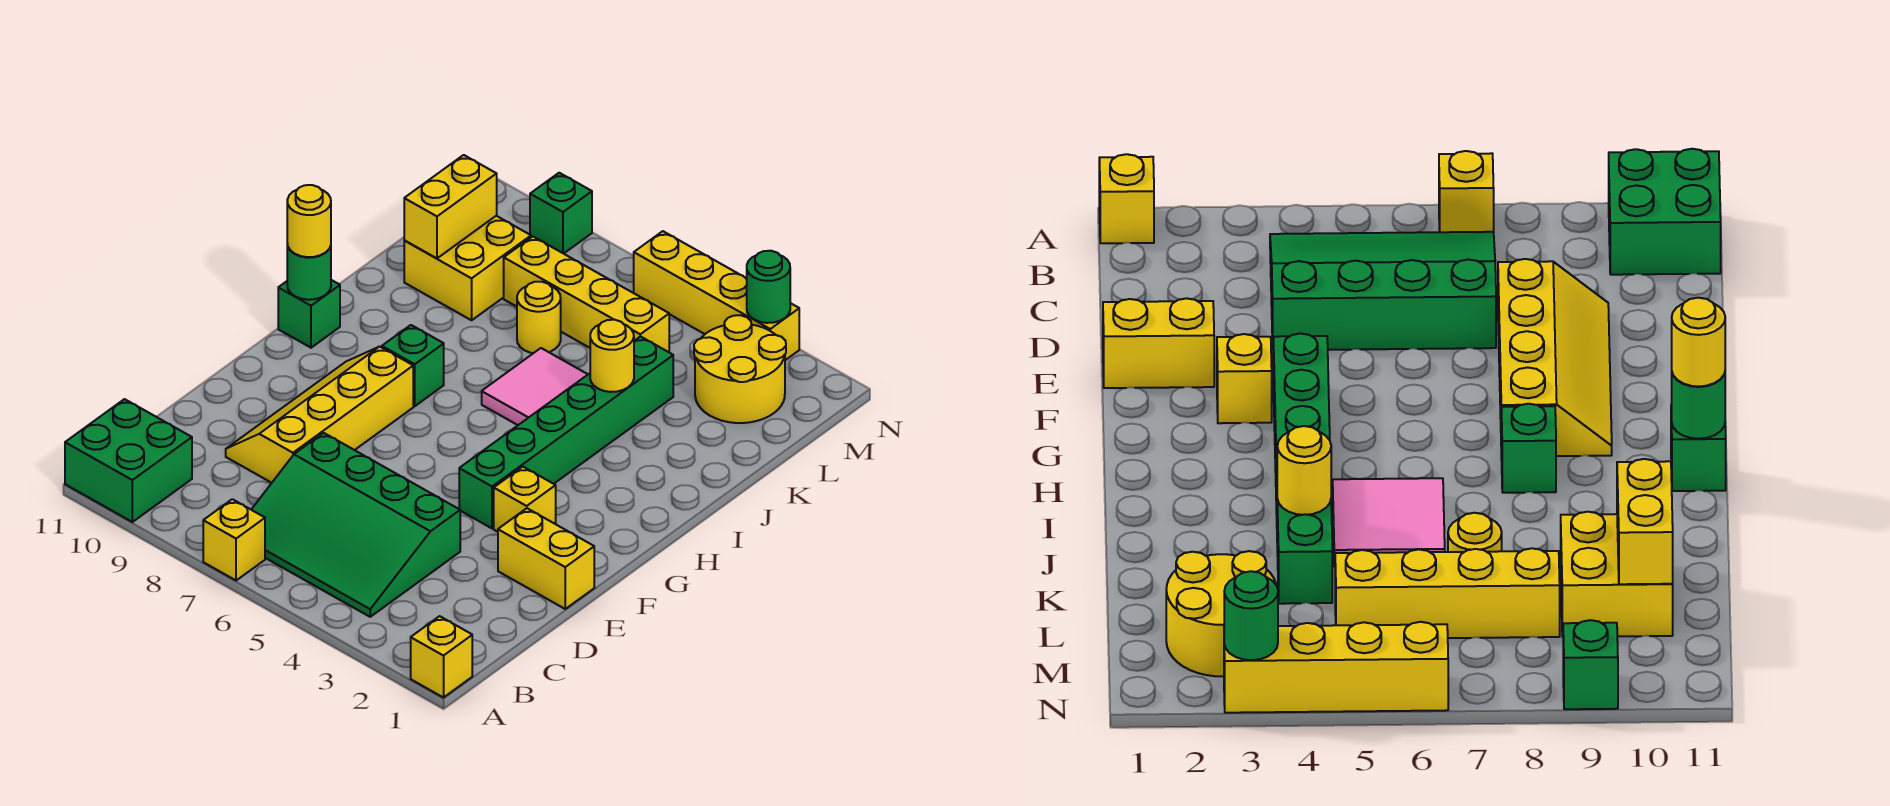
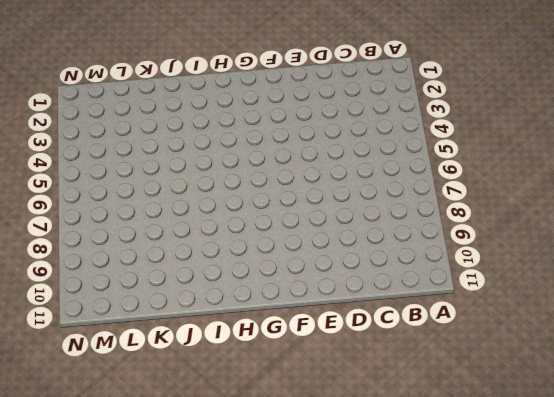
none -> yellow brick A1 level 1
none -> yellow brick A7 level 1
none -> green brick A10:B11 level 1

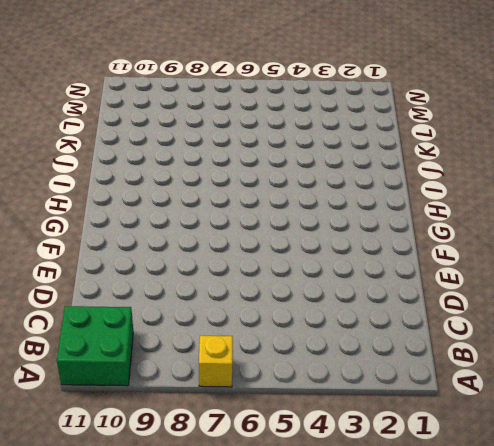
none -> yellow brick A1 level 1
none -> green slope B4:D7 level 1 top D
none -> yellow slope D8:G9 level 1 top 8

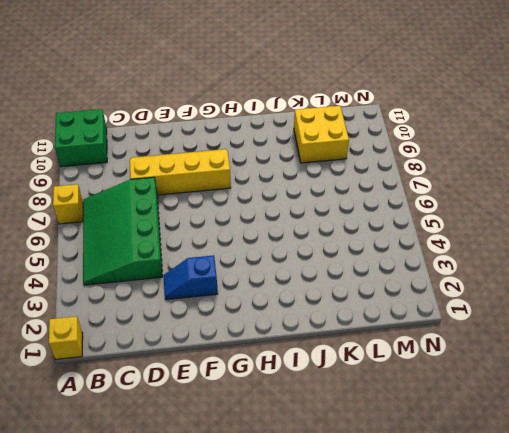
blue slope E3:F3 level 1 top F -> yellow brick F3 level 1
none -> yellow brick E1:E2 level 1
none -> green brick F4:K4 level 1
none -> green brick H8 level 1

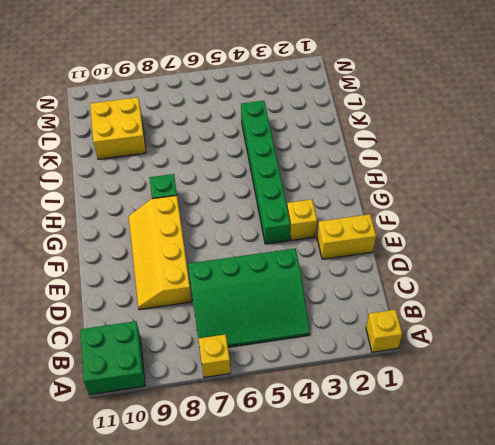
none -> green brick H11 level 1
none -> pink tile I5:J6 level 1
none -> yellow round brick K7 level 1

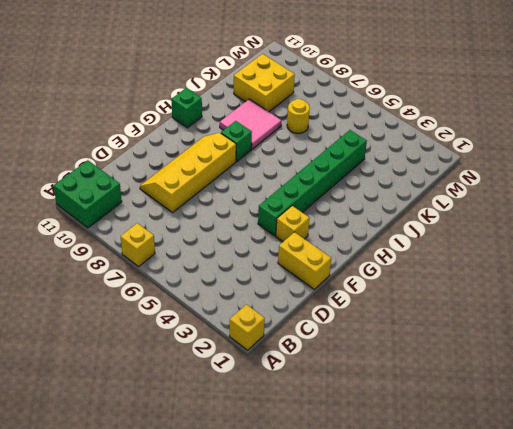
pink tile I8:J9 level 1 -> pink tile I5:J6 level 1
none -> green slope B4:D7 level 1 top D
none -> yellow round brick L2:M3 level 1
none -> yellow brick L5:L8 level 1

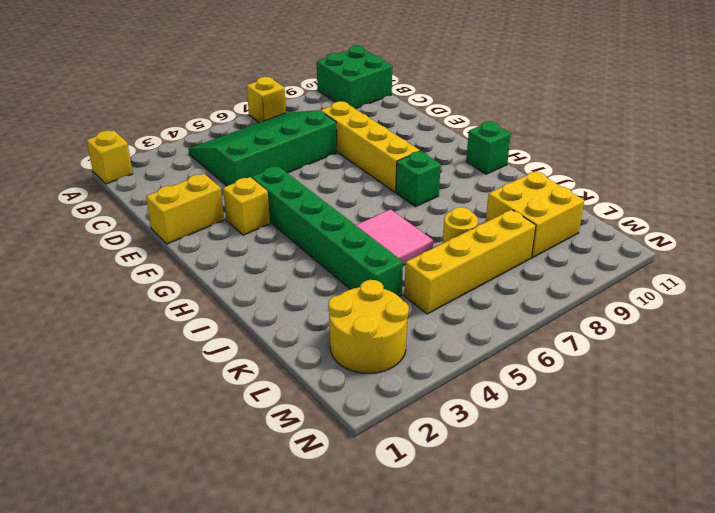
none -> yellow brick N3:N6 level 1
none -> green brick N9 level 1
none -> green round brick H11 level 2

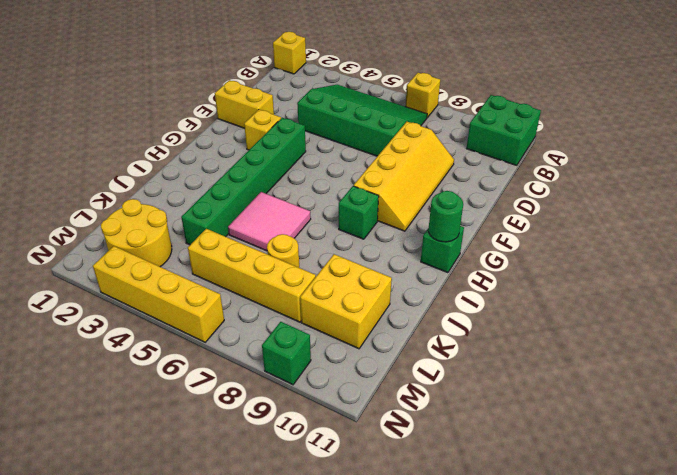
none -> yellow round brick J4 level 2
none -> yellow brick K10:L10 level 2
none -> green round brick N3 level 2

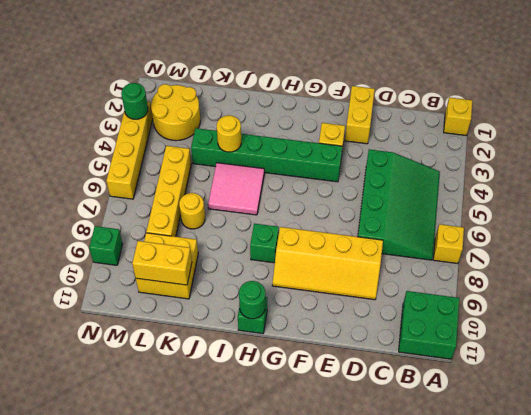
none -> yellow round brick H11 level 3

